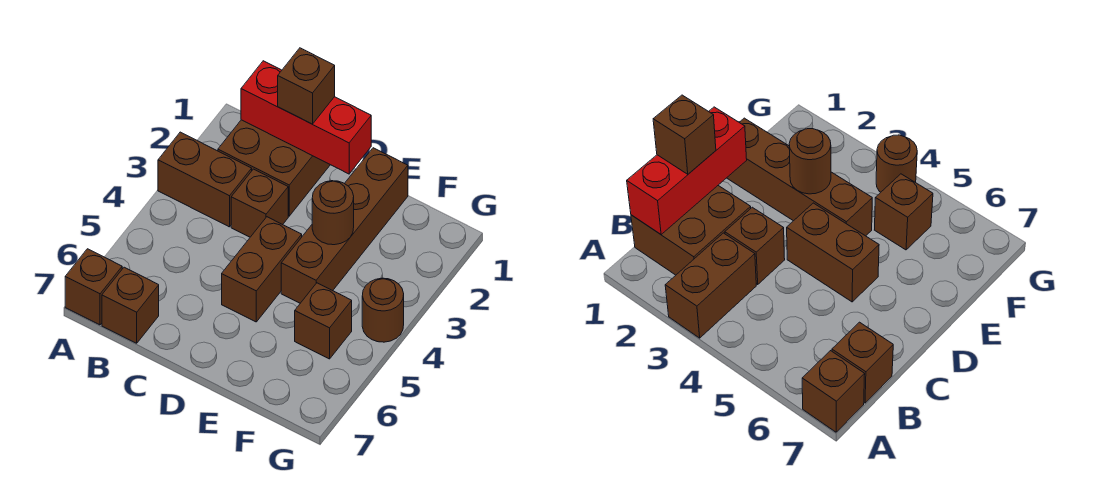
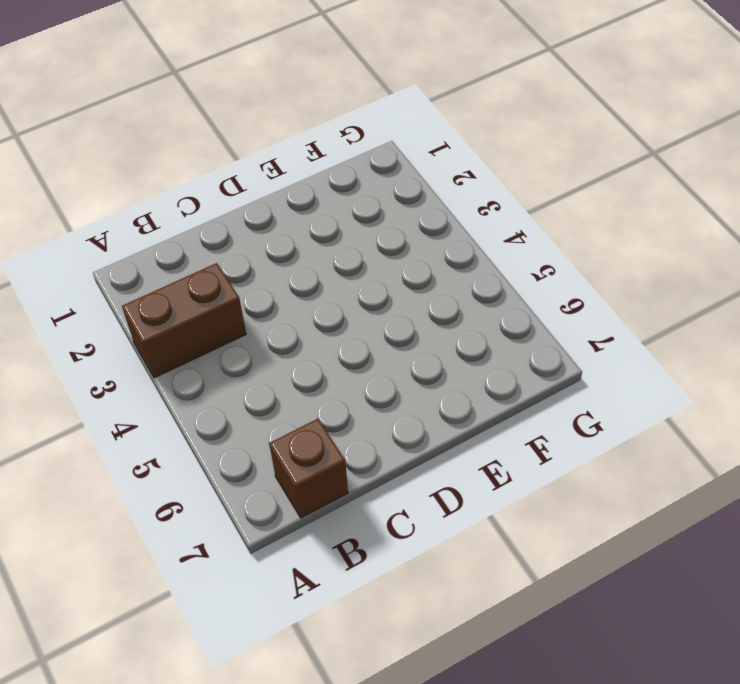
none -> brown brick A7 level 1
none -> brown brick B1:C2 level 1
none -> brown brick C3 level 1

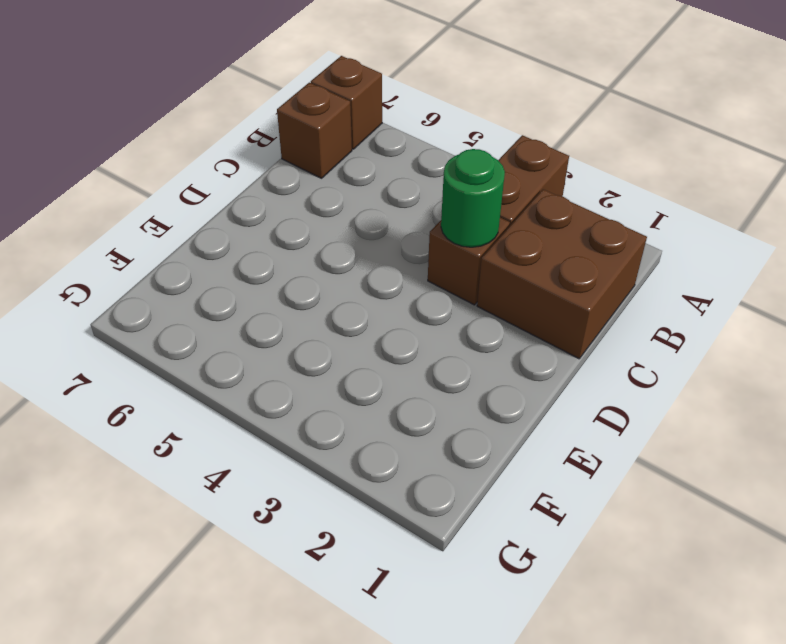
green round brick C3 level 2 -> none
none -> brown brick D4:D5 level 1
none -> brown brick E1:E4 level 1
none -> brown brick F5 level 1

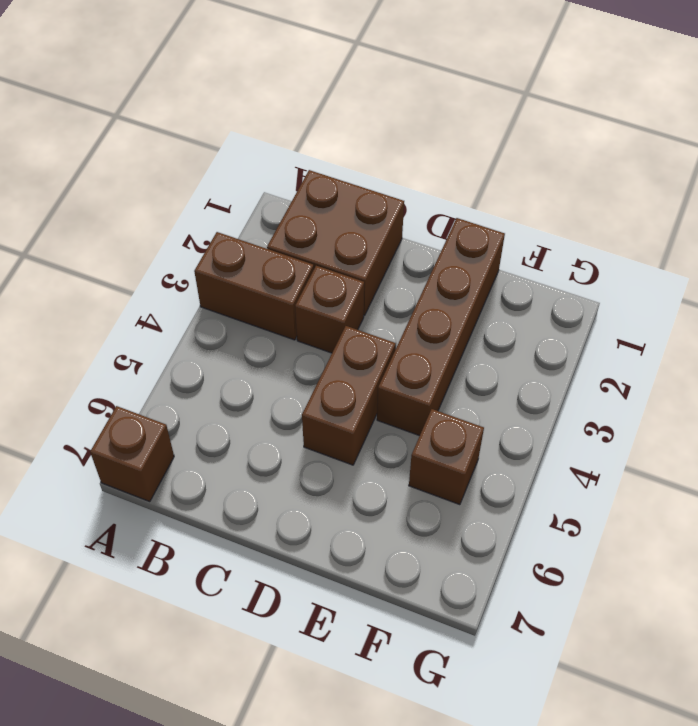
none -> brown brick B7 level 1
none -> brown round brick G4 level 1
none -> red brick B1:D1 level 2

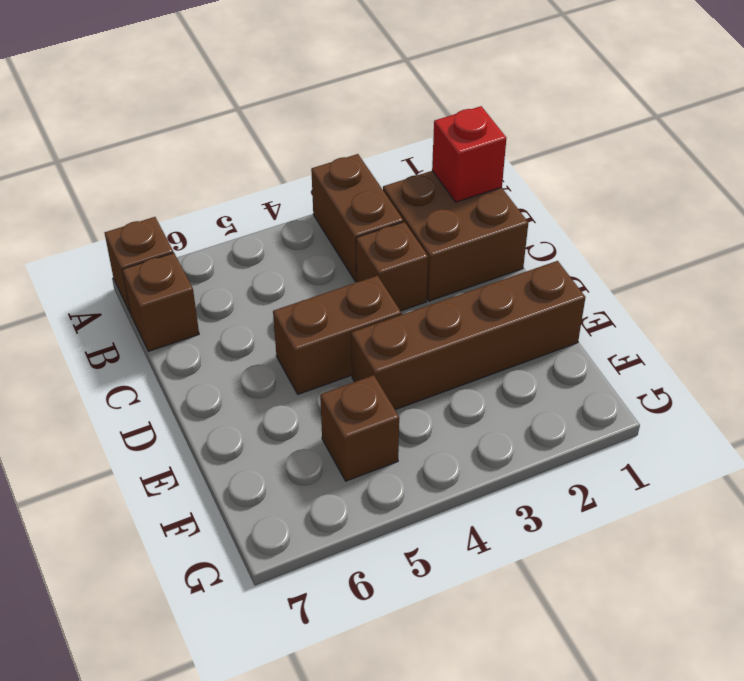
red brick B1 level 2 -> red brick B1:D1 level 2
none -> brown round brick G4 level 1
none -> brown round brick E3 level 2
none -> brown brick C1 level 3

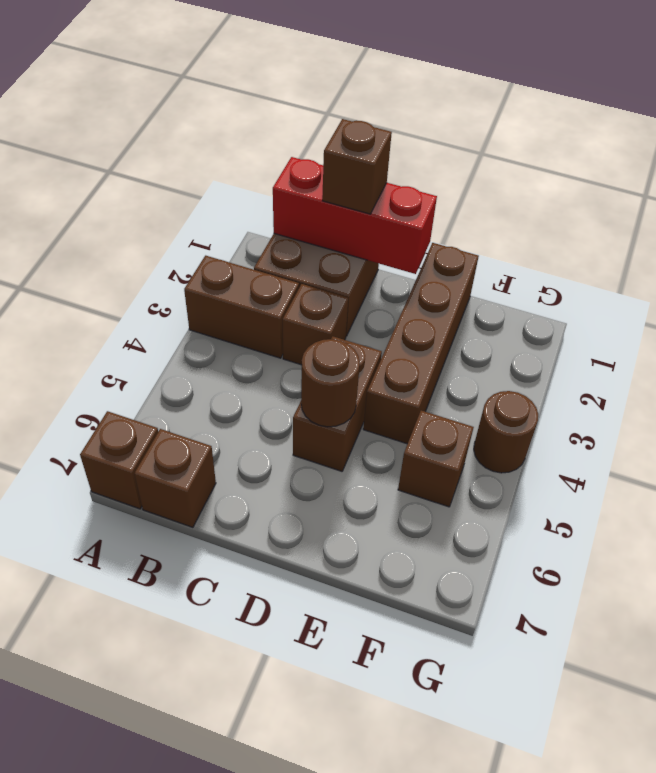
brown round brick D5 level 2 -> brown round brick E3 level 2

